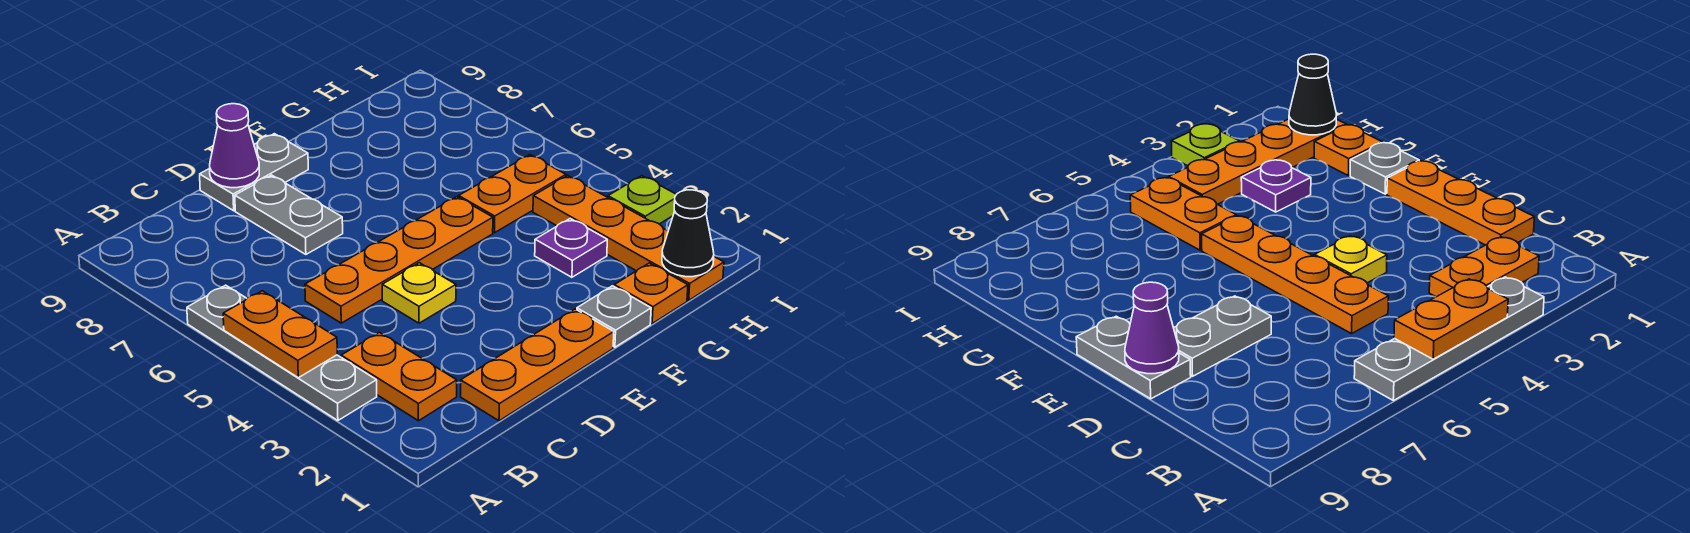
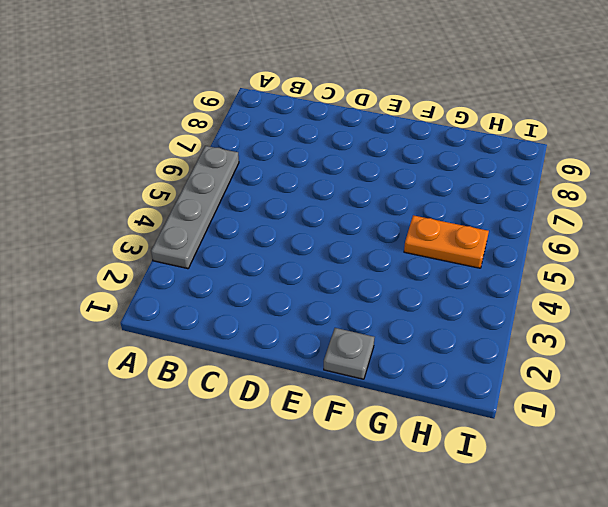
none -> orange plate B2:B3 level 1
none -> orange plate C1:E1 level 1
none -> orange plate C5:F5 level 1

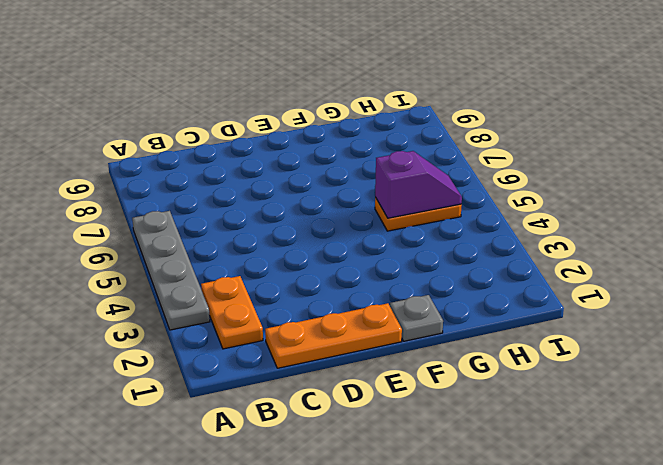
purple slope G5:H5 level 2 top G -> none
none -> orange plate C5:F5 level 1
none -> yellow plate D4 level 1
none -> grey plate D7:D8 level 1

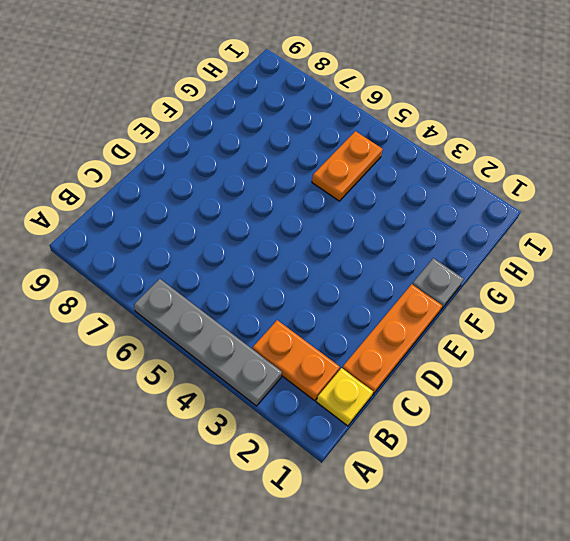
yellow plate B1 level 1 -> yellow plate D4 level 1
none -> orange plate C5:F5 level 1
none -> grey plate D7:D8 level 1
none -> grey plate D9:E9 level 1

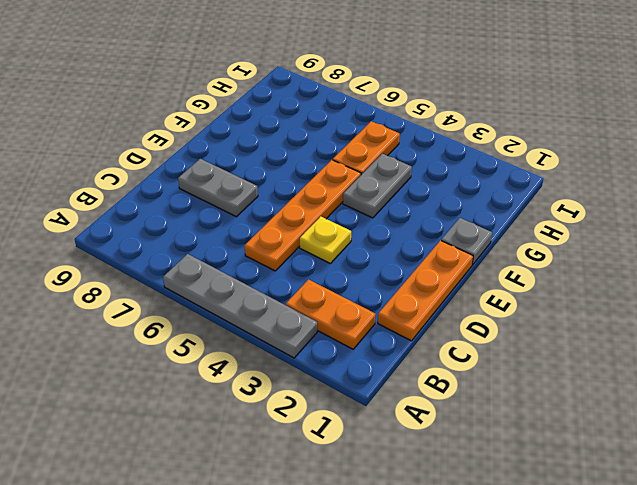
grey plate F4:G4 level 1 -> grey plate D9:E9 level 1
none -> orange plate G1 level 1
none -> purple plate G3 level 1
none -> orange plate H1:H4 level 1

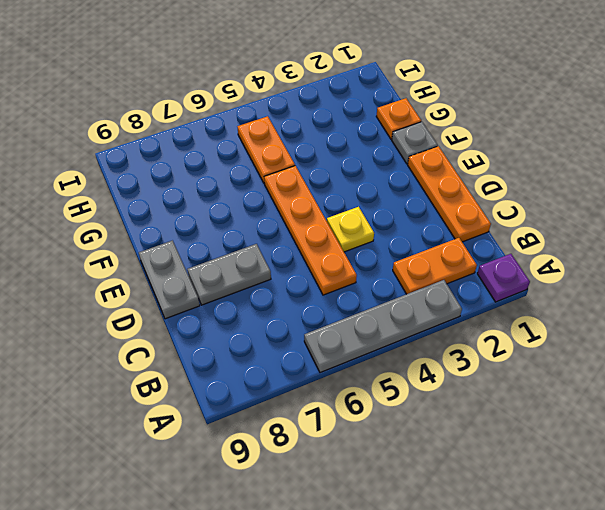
purple plate A1 level 1 -> purple plate G3 level 1
none -> orange plate H1:H4 level 1
none -> lime plate I3 level 1
none -> orange plate A4:A5 level 2

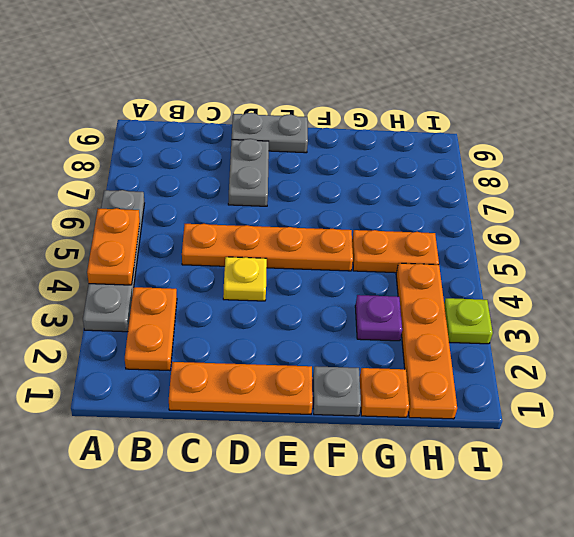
none -> purple cone D9 level 2
none -> black cone H1 level 2

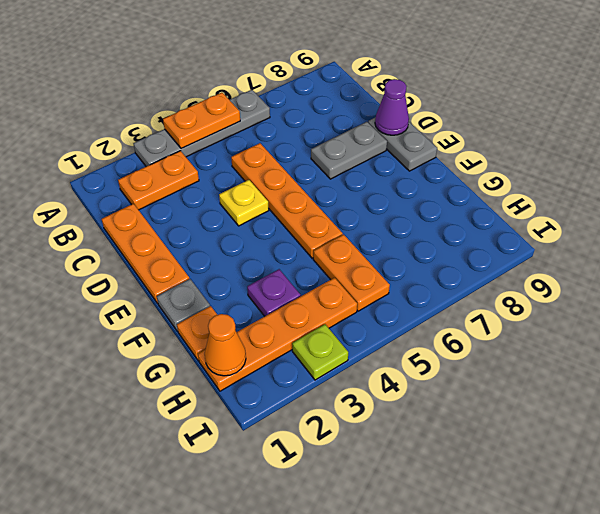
orange cone H1 level 2 -> black cone H1 level 2

